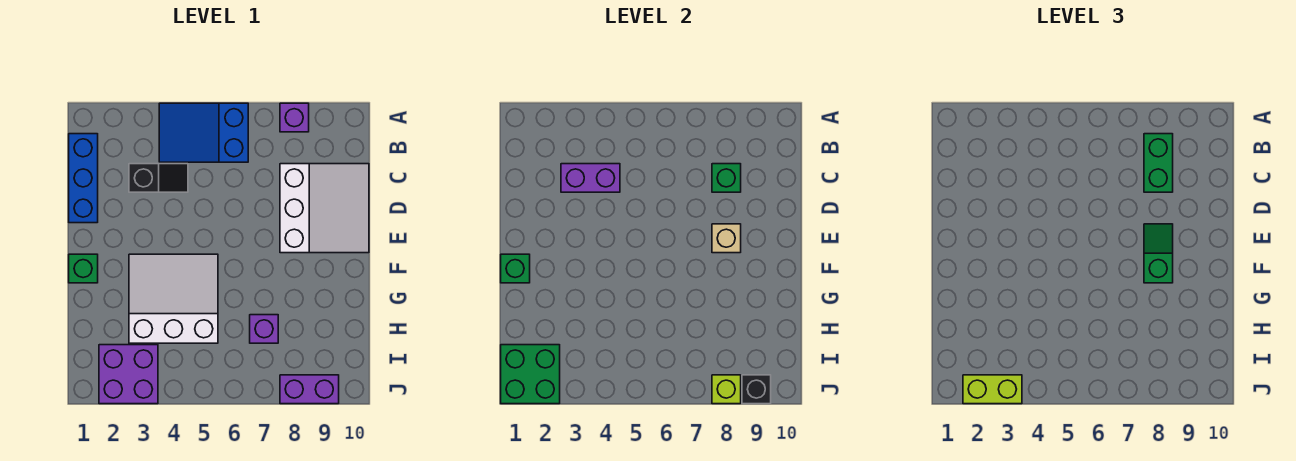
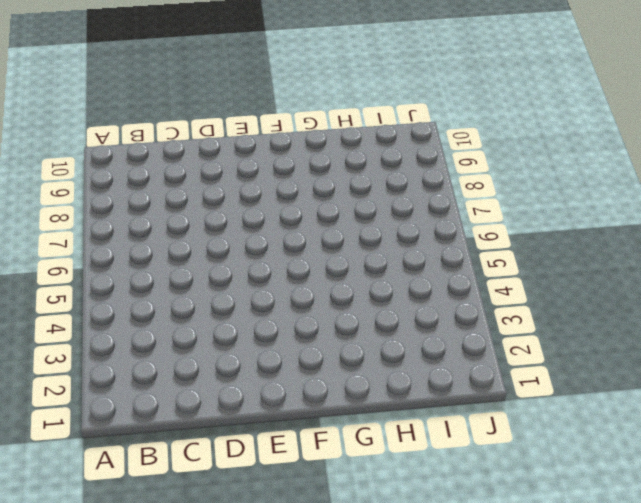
none -> blue slope A4:B6 level 1 top 6
none -> purple brick A8 level 1
none -> blue brick B1:D1 level 1

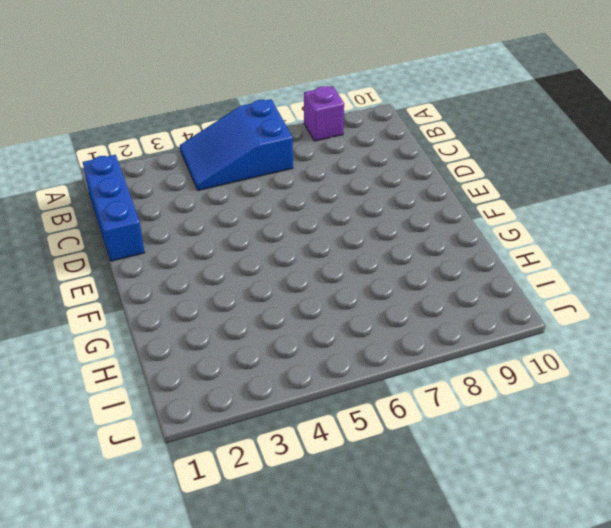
none -> black slope C3:C4 level 1 top 3
none -> white slope C8:E10 level 1 top 8
none -> green brick F1 level 1

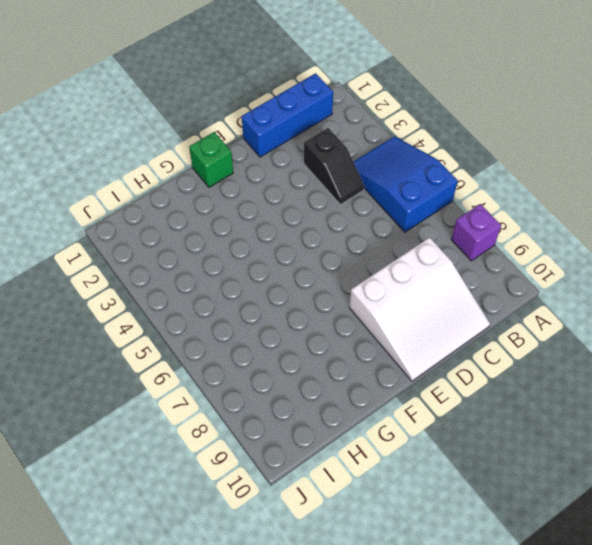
none -> white slope F3:H5 level 1 top H
none -> purple brick H7 level 1
none -> purple brick I2:J3 level 1

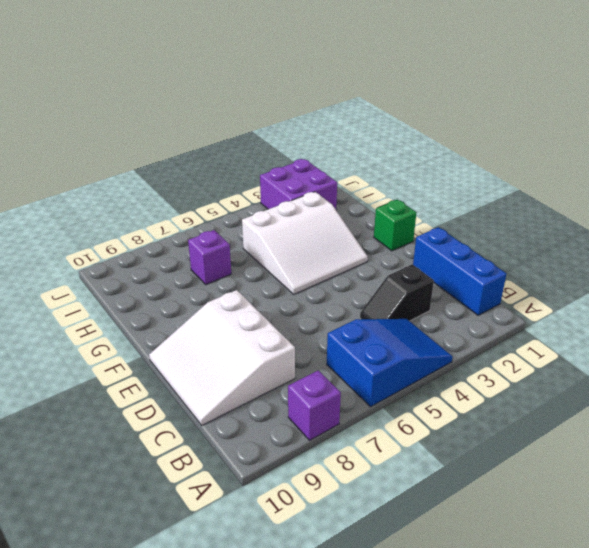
none -> purple brick J8:J9 level 1
none -> purple brick C3:C4 level 2
none -> green brick C8 level 2

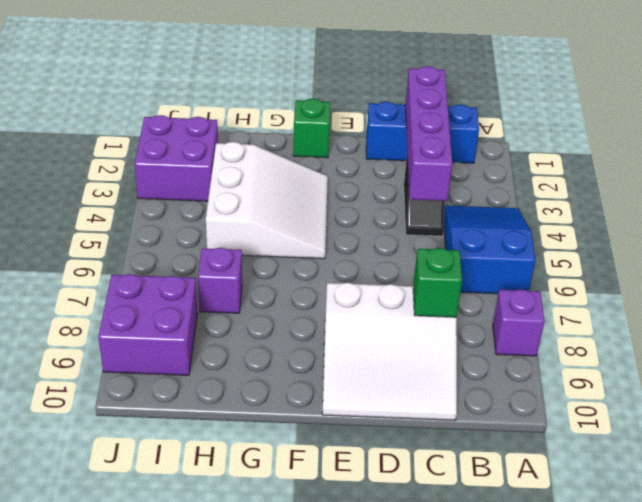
purple brick C1:C4 level 2 -> purple brick C3:C4 level 2
purple brick I8:J9 level 1 -> purple brick J8:J9 level 1
none -> tan brick E8 level 2
none -> green brick F1 level 2
none -> green brick I1:J2 level 2

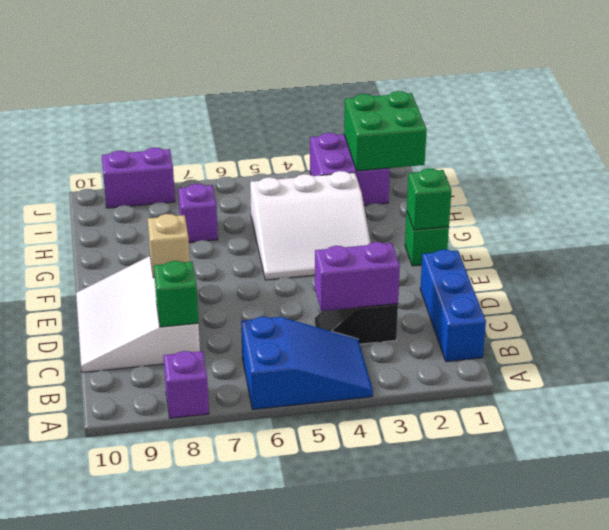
none -> lime brick J8 level 2
none -> black brick J9 level 2
none -> green brick B8:C8 level 3

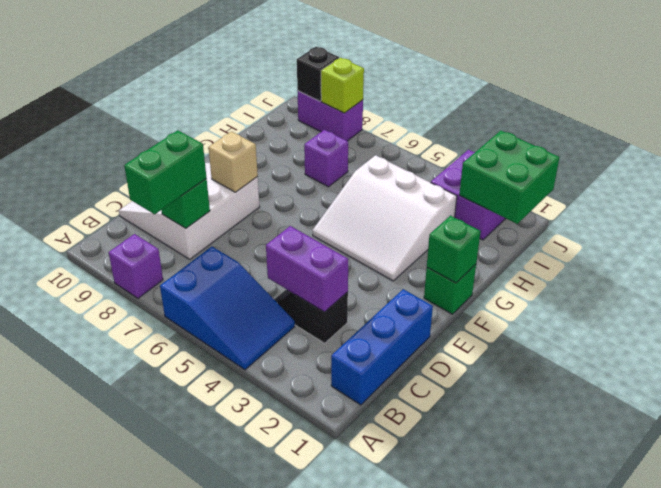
none -> green slope E8:F8 level 3 top F
none -> lime brick J2:J3 level 3

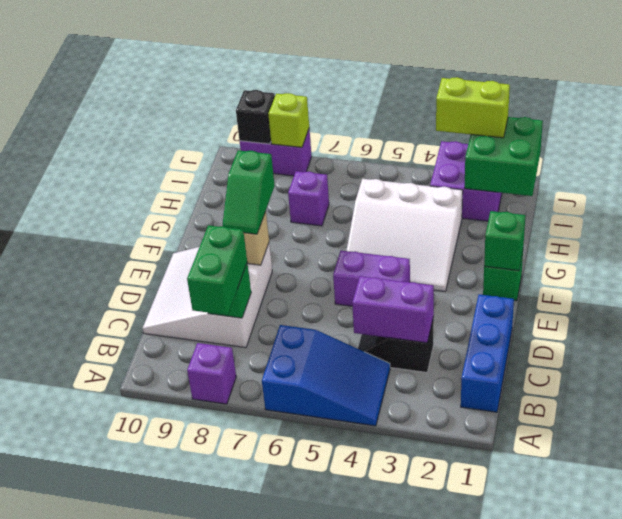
purple brick E4:E5 level 1 -> none

